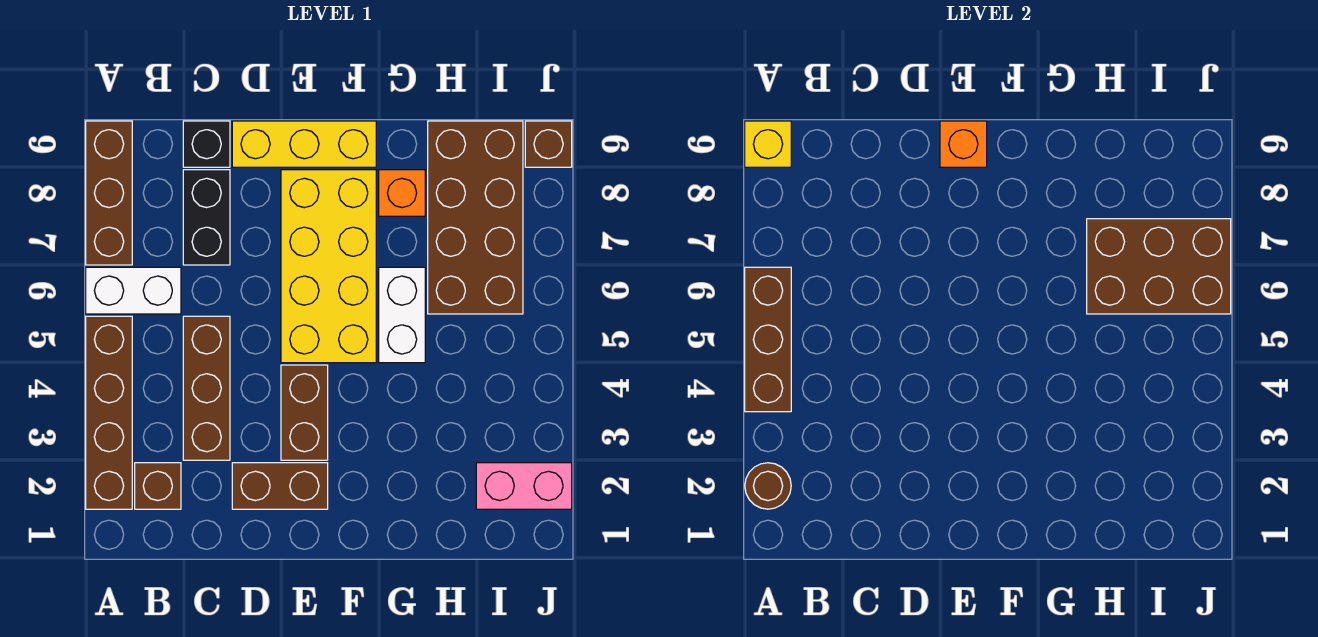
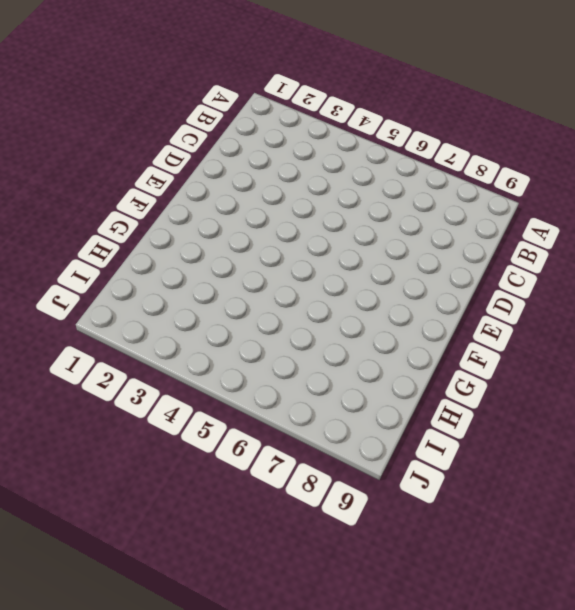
none -> brown brick A2:A5 level 1
none -> white brick A6:B6 level 1
none -> brown brick A7:A9 level 1

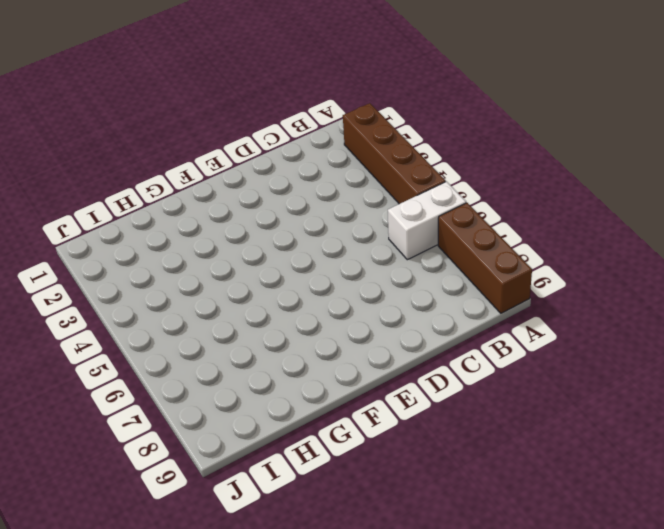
none -> brown brick B2 level 1
none -> brown brick C3:C5 level 1
none -> black brick C7:C8 level 1

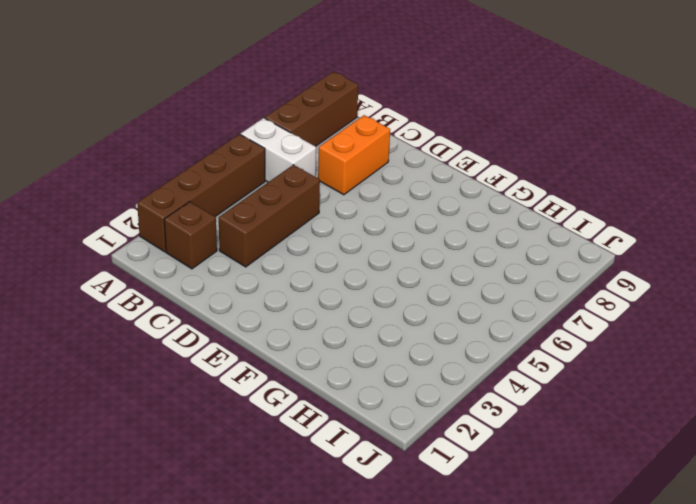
orange brick C7:C8 level 1 -> black brick C7:C8 level 1
none -> black brick C9 level 1
none -> brown brick D2:E2 level 1
none -> yellow brick D9:F9 level 1

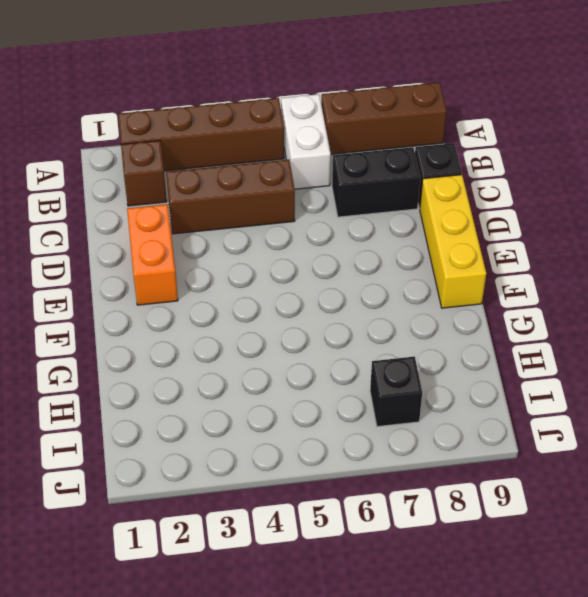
orange brick D2:E2 level 1 -> brown brick D2:E2 level 1
black brick I7 level 1 -> brown brick H6:I9 level 1
none -> brown brick E3:E4 level 1
none -> yellow brick E5:F8 level 1
none -> white brick G5:G6 level 1

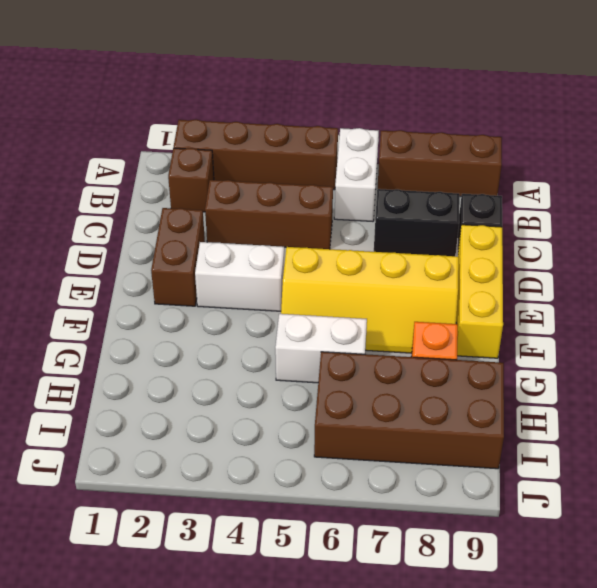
white brick E3:E4 level 1 -> brown brick E3:E4 level 1
yellow slope E5:F8 level 1 top E -> yellow brick E5:F8 level 1
none -> pink brick I2:J2 level 1
none -> brown brick J9 level 1
none -> brown round brick A2 level 2

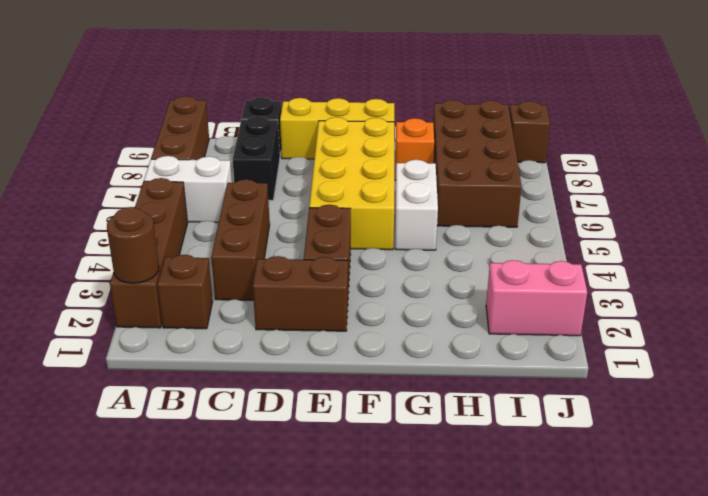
none -> brown brick A4:A6 level 2
none -> yellow brick A9 level 2
none -> orange brick E9 level 2

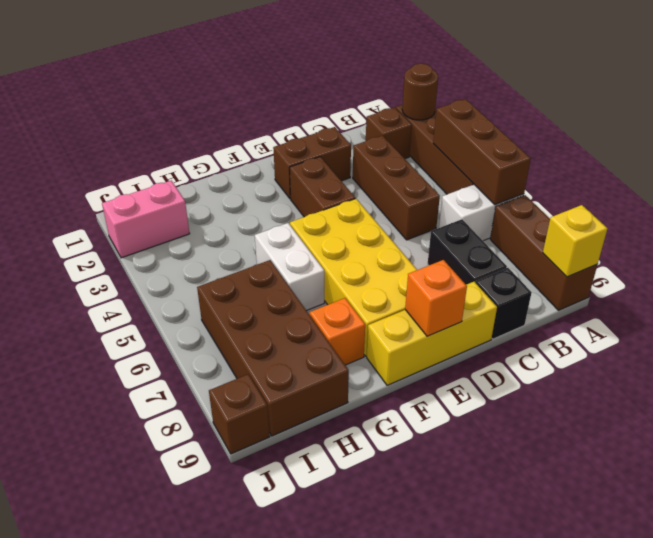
none -> brown brick H6:J7 level 2

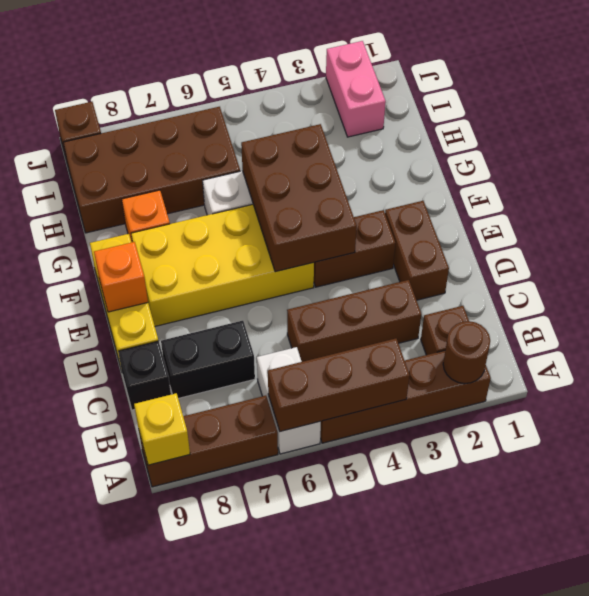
brown brick E4:G5 level 2 -> brown brick H6:J7 level 2

